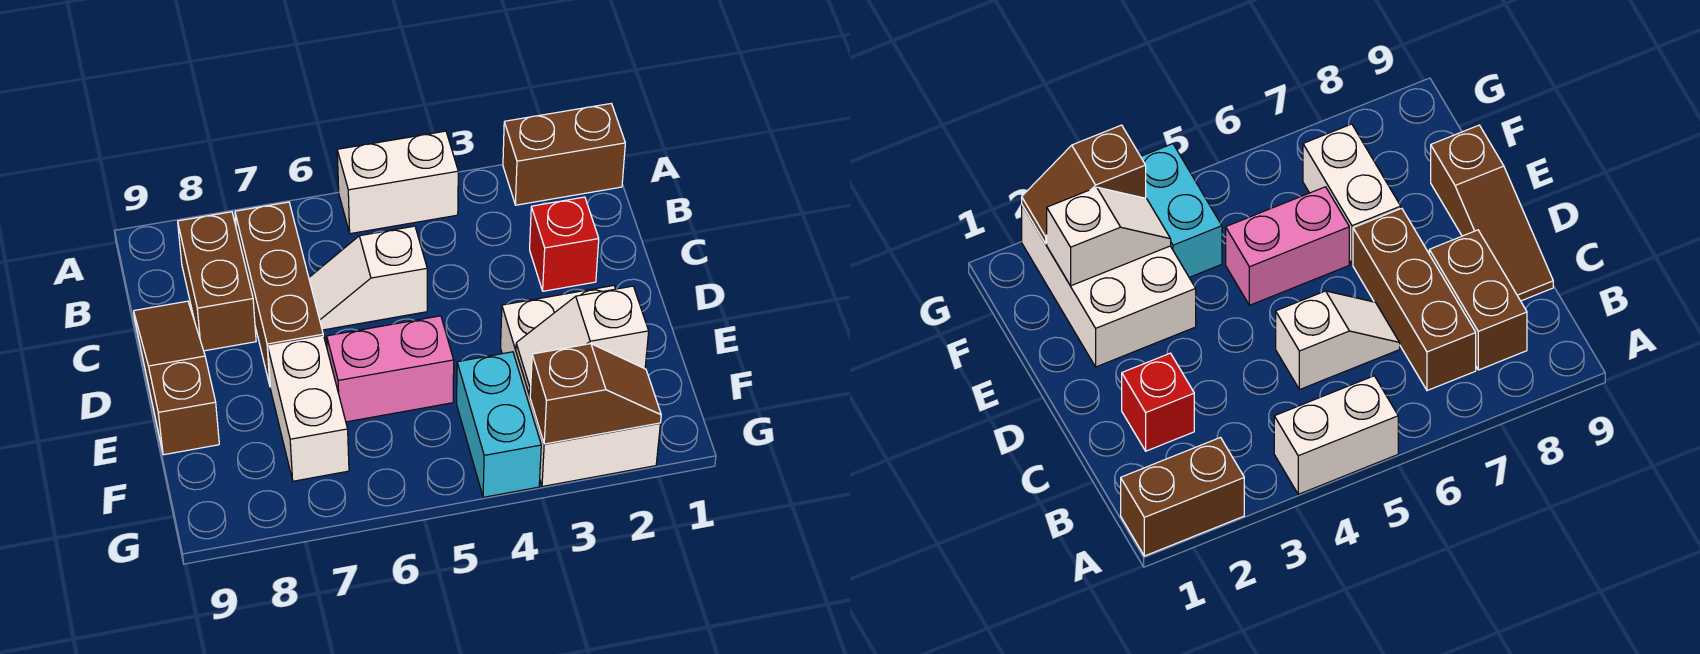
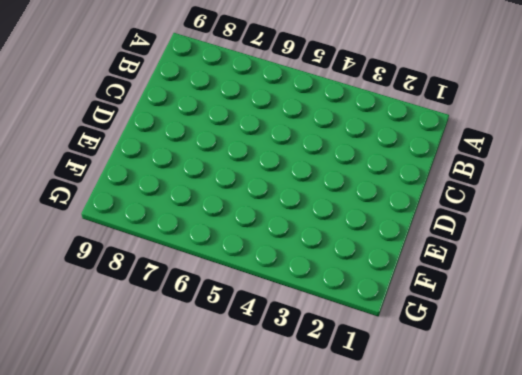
none -> brown brick A1:A2 level 1
none -> white brick A4:A5 level 1
none -> brown brick B7:D7 level 1

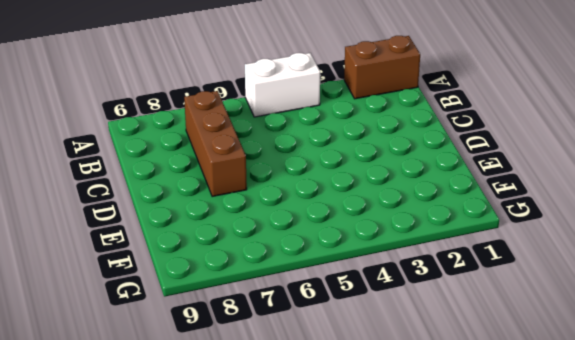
none -> brown brick B8:C8 level 1
none -> red brick C2 level 1
none -> white slope C5:C6 level 1 top 5

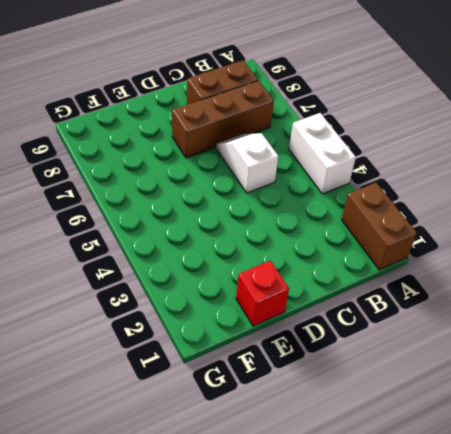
red brick E1 level 1 -> red brick C2 level 1
none -> brown slope C9:E9 level 1 top E
none -> white brick E2:G3 level 1
none -> pink brick E5:E6 level 1

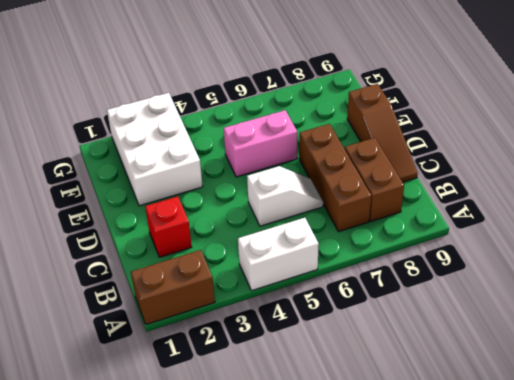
none -> white brick E7:F7 level 1
none -> cyan brick F4:G4 level 1
none -> white slope F2:F3 level 2 top 2

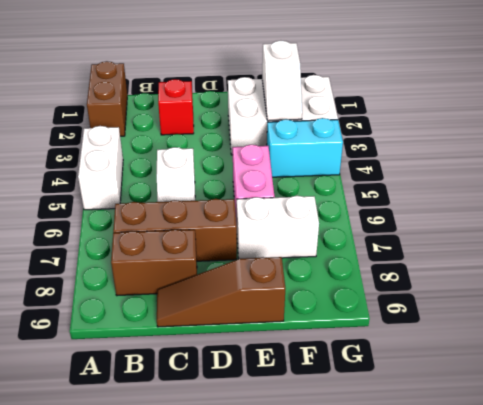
none -> brown slope G2:G3 level 2 top 3

